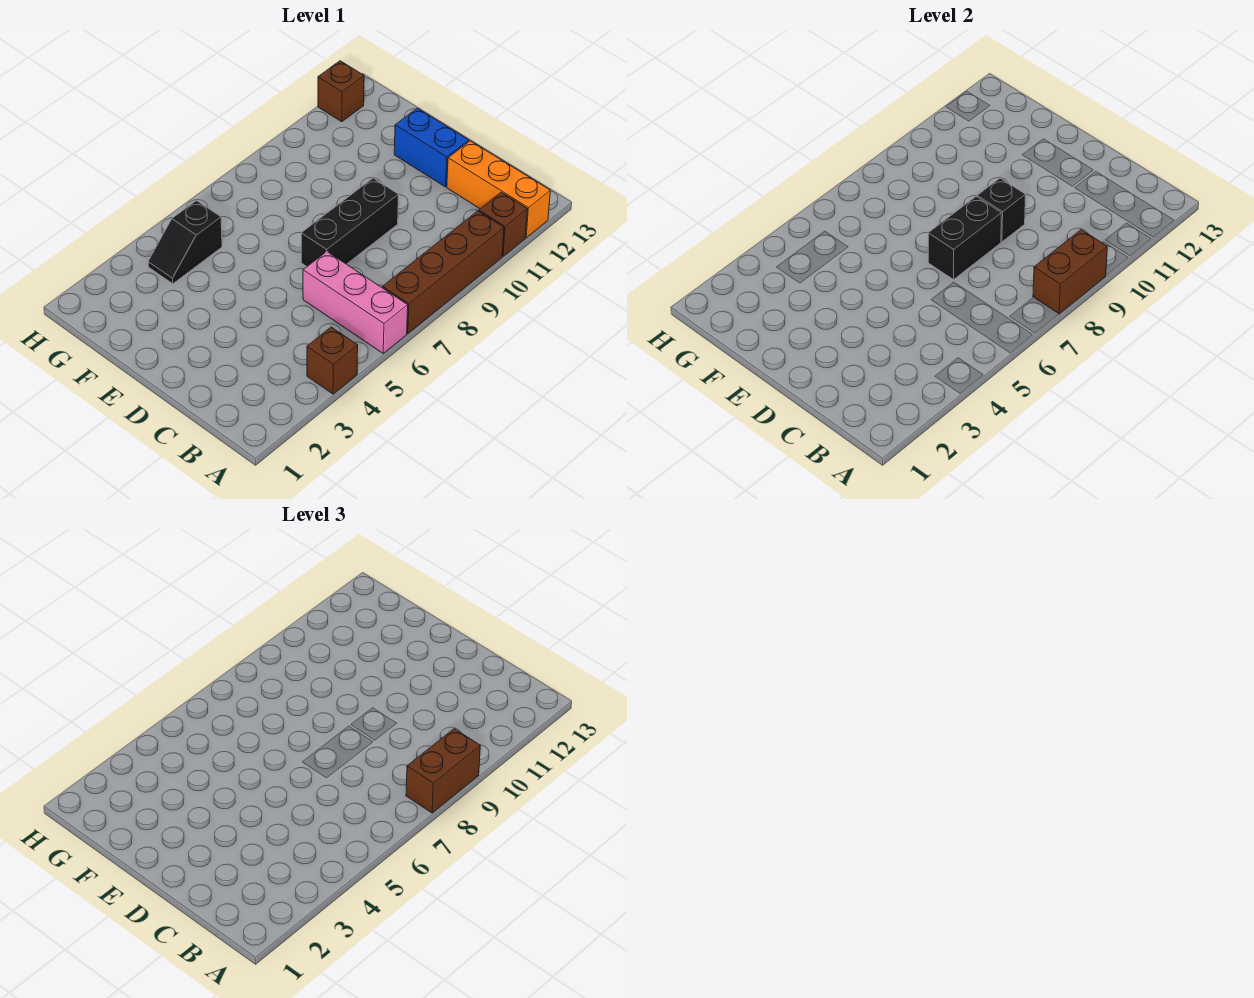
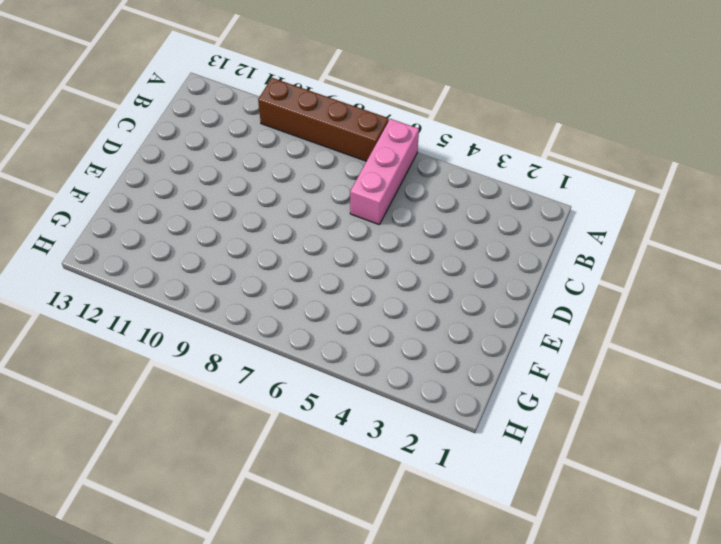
none -> brown brick A4 level 1
none -> brown brick A11 level 1
none -> orange brick A12:C12 level 1

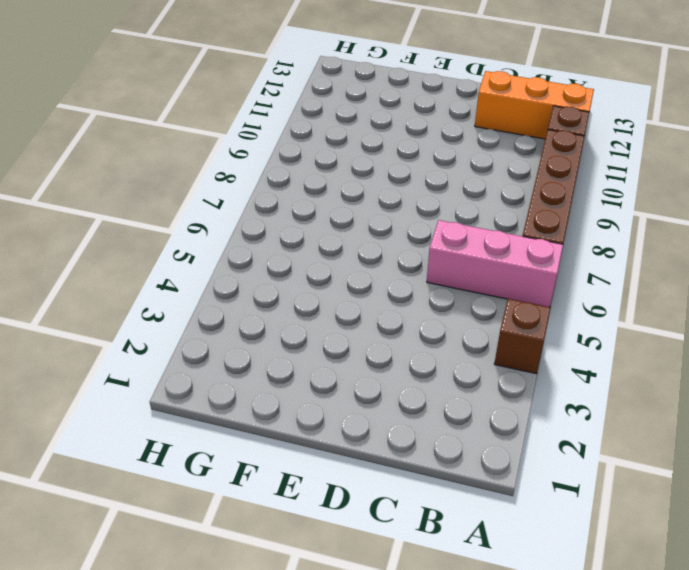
none -> black brick D7:D9 level 1
none -> blue brick D12:E12 level 1
none -> black slope G4:G5 level 1 top 5

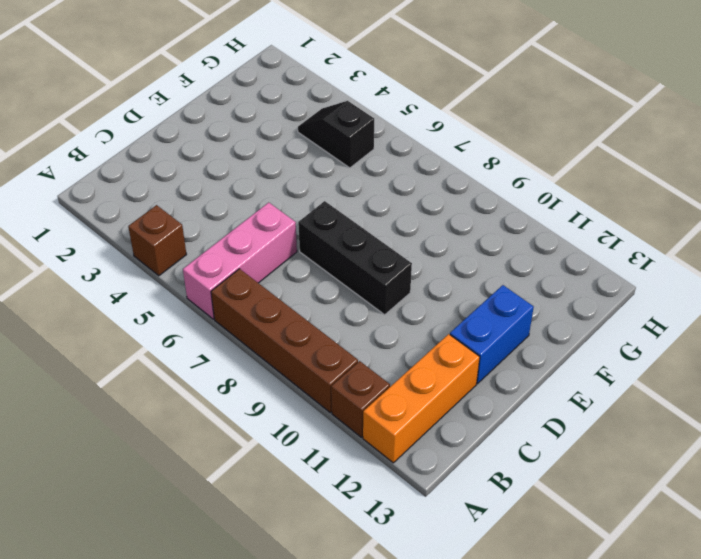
none -> brown brick H12 level 1
none -> brown brick A8:A9 level 2
none -> black brick D7:D8 level 2

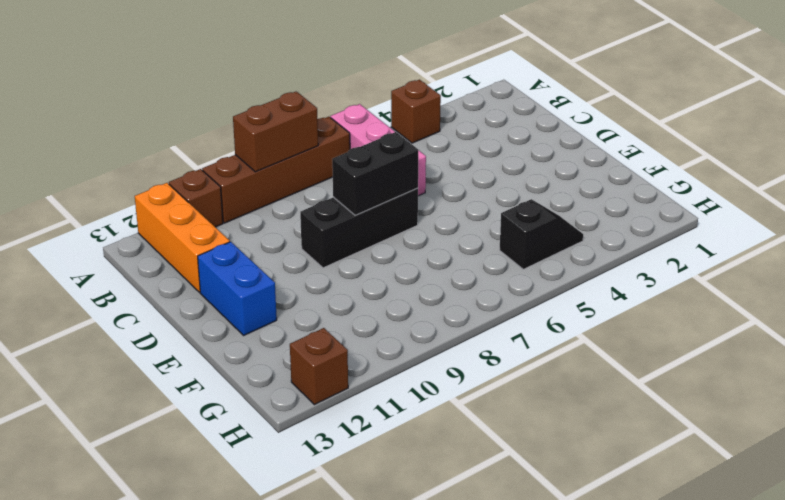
none -> black brick D9 level 2
none -> brown brick A8:A9 level 3

